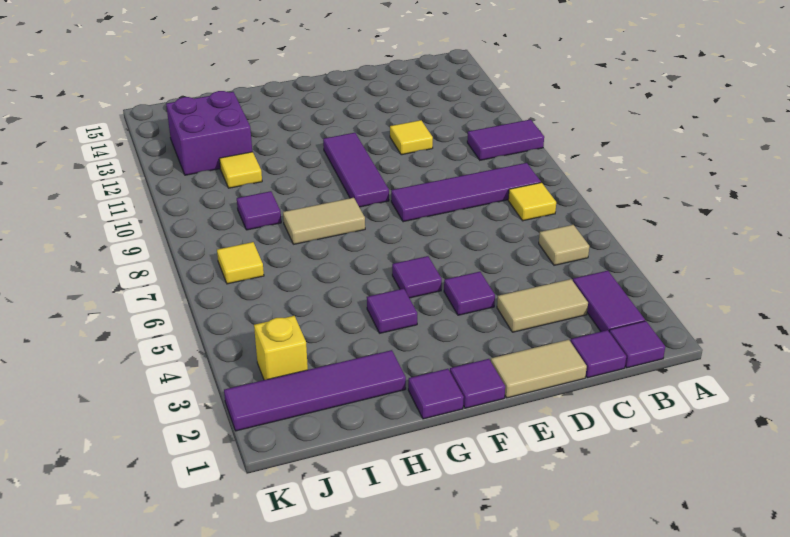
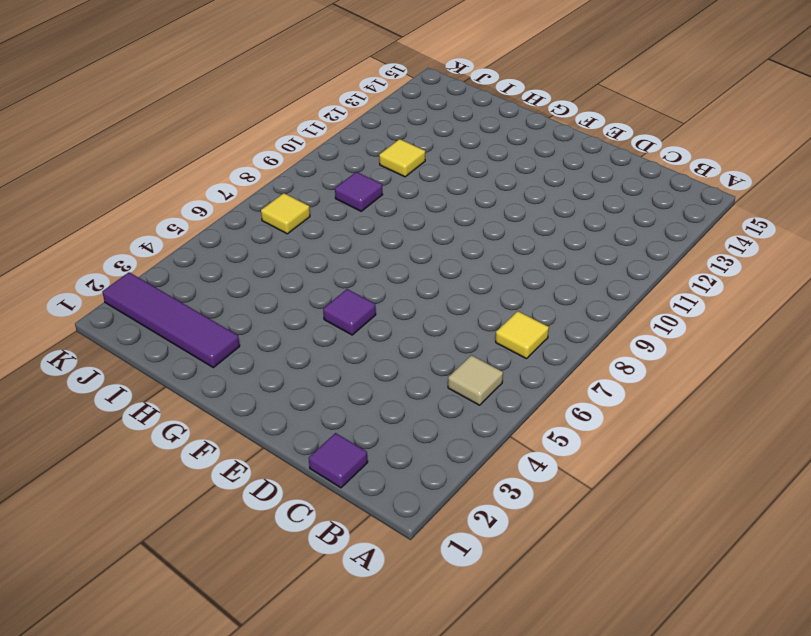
none -> purple tile A10:B10 level 1
none -> purple tile B1 level 1
none -> purple tile B2:B3 level 1

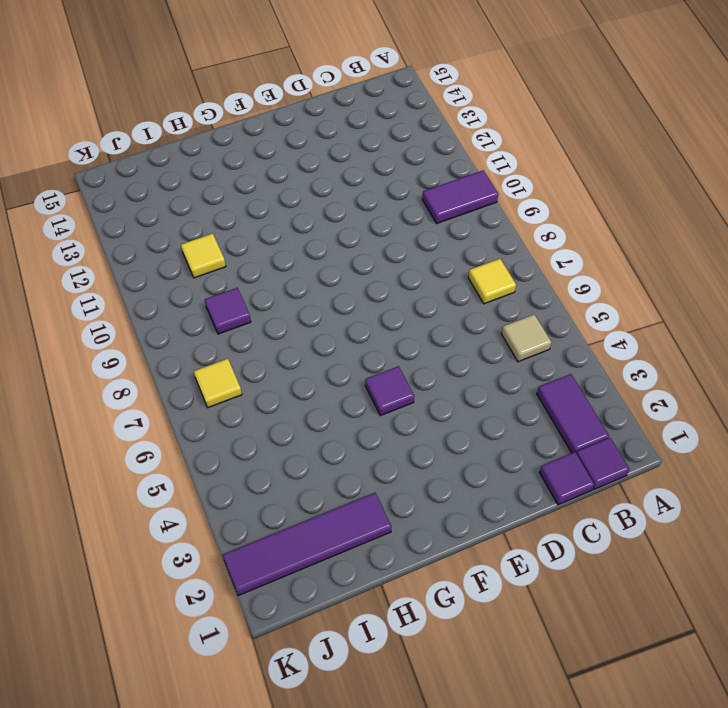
none -> purple tile B8:E8 level 1
none -> tan tile C3:D3 level 1
none -> tan tile D1:E1 level 1

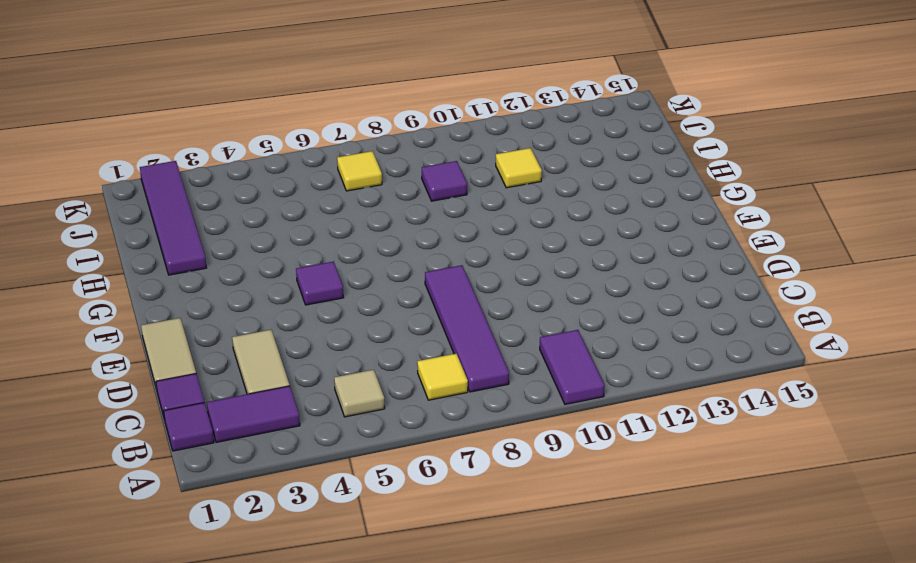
none -> yellow tile D11 level 1
none -> purple tile E4 level 1
none -> purple tile F1 level 1

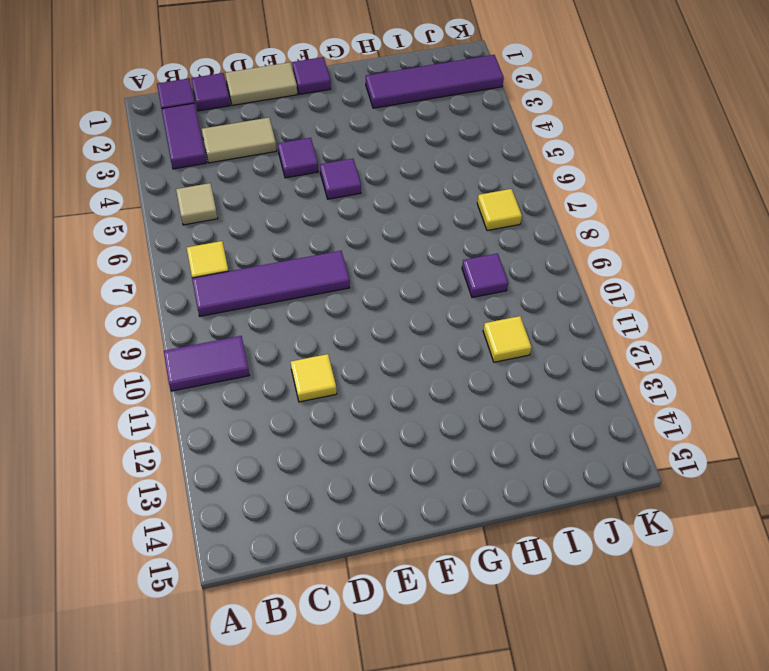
none -> purple tile F9:F11 level 1
none -> purple tile G1 level 1
none -> purple tile G4 level 1

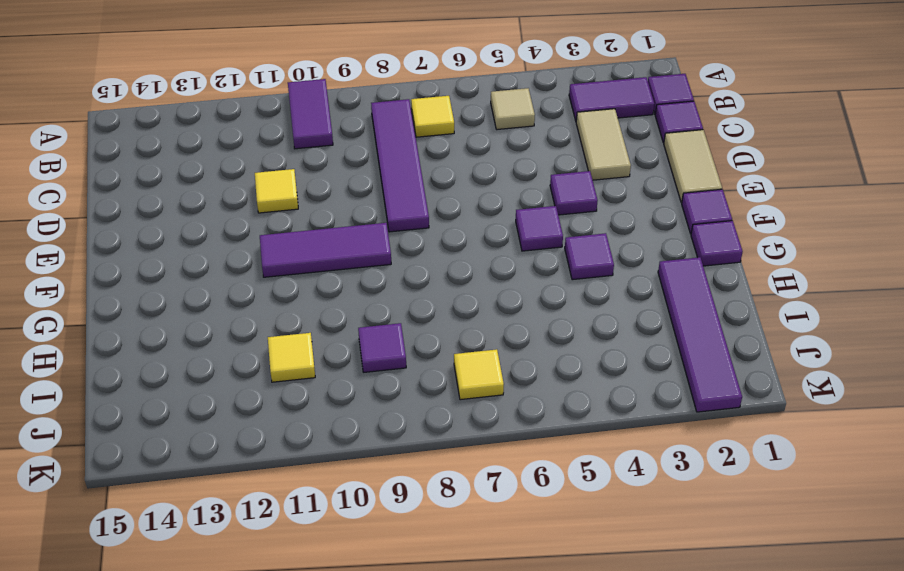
none -> tan tile G8:H8 level 1
none -> purple brick I12:J13 level 1
none -> yellow brick J3 level 1

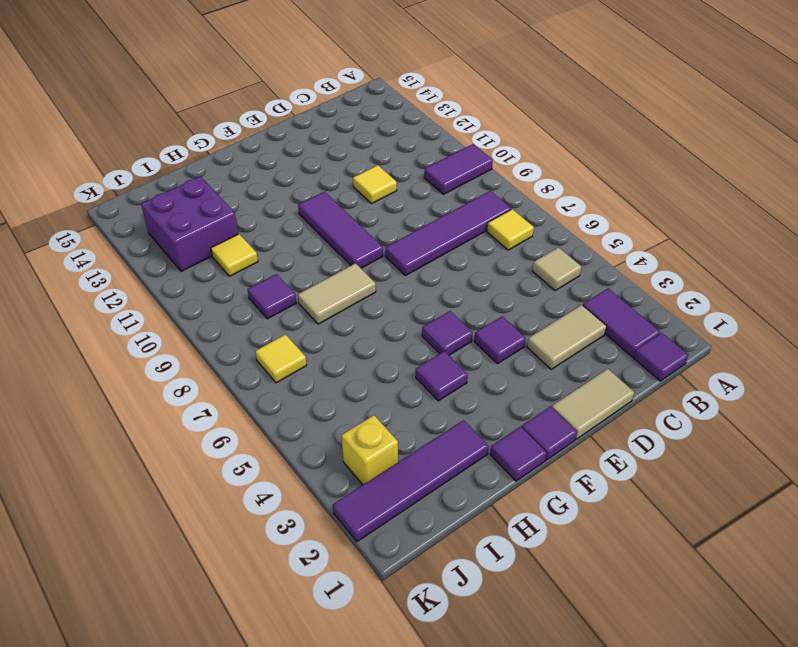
none -> purple tile C1 level 1

